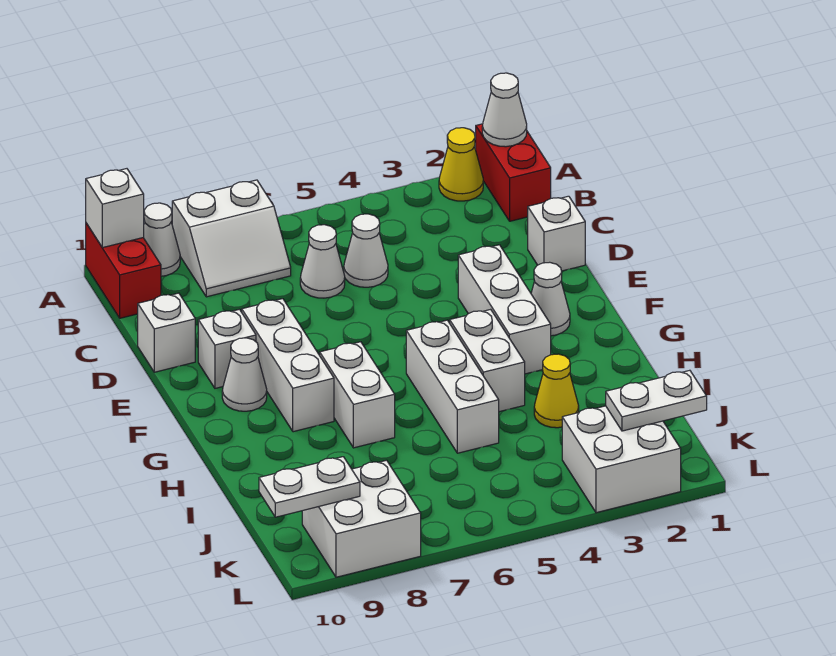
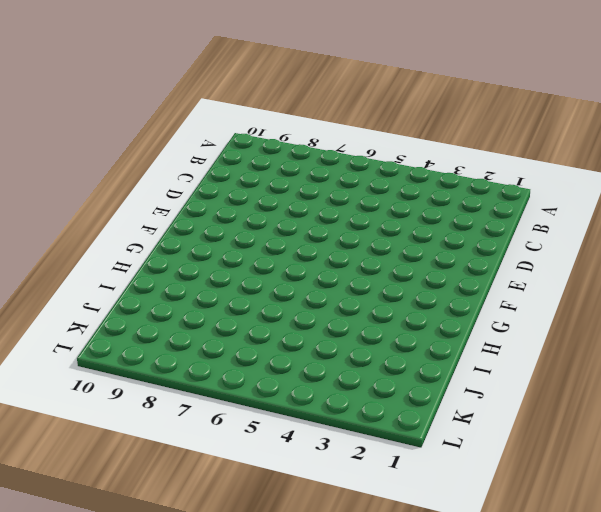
none -> red brick A1:B1 level 1
none -> yellow cone A2 level 1
none -> white slope A7:B8 level 1 top A

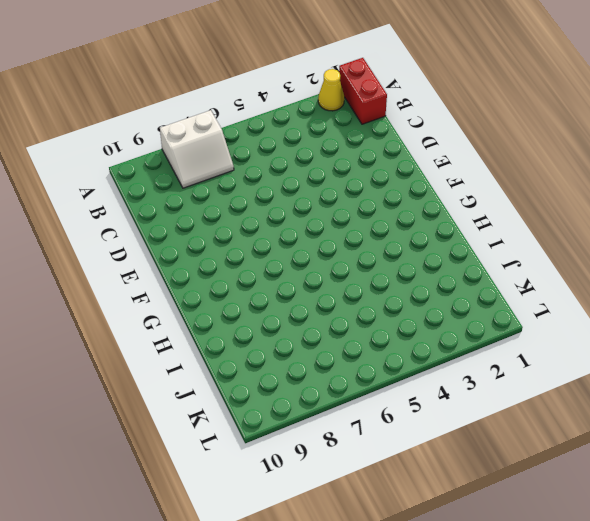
none -> white cone A9 level 1
none -> red brick A10:B10 level 1
none -> white cone C5 level 1

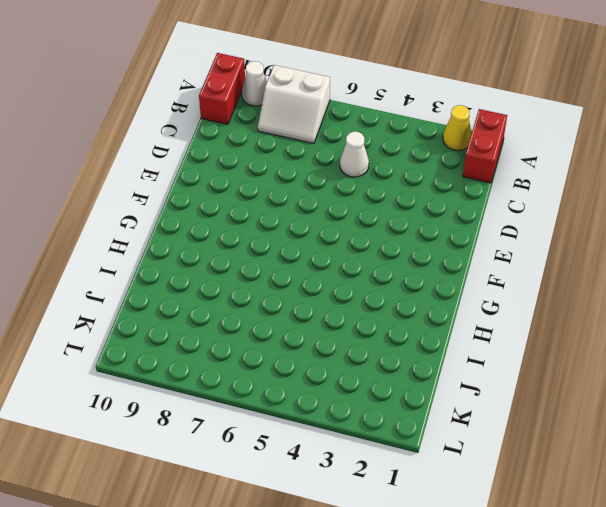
none -> white cone C6 level 1
none -> white brick D1 level 1
none -> white brick D10 level 1

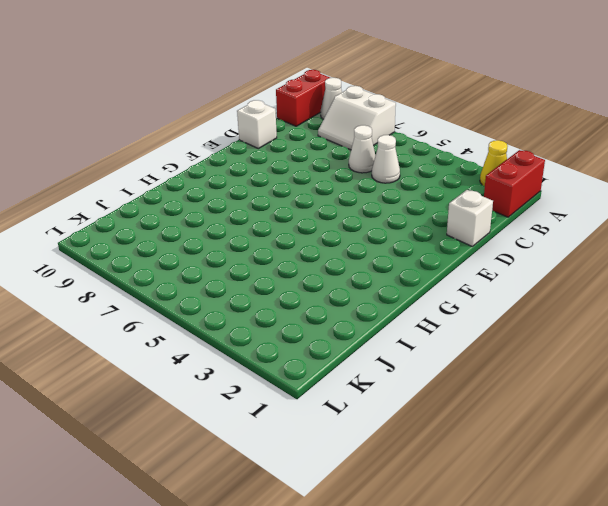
none -> white brick E3:G3 level 1
none -> white brick E8:G8 level 1
none -> white brick E9 level 1

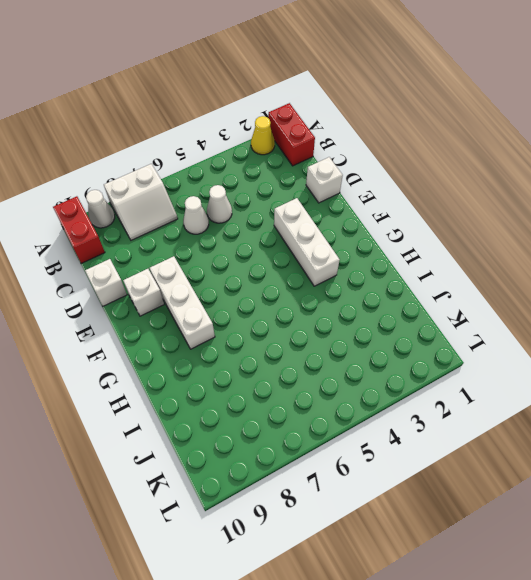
none -> white cone F2 level 1
none -> white cone F9 level 1
none -> white brick G4:H4 level 1

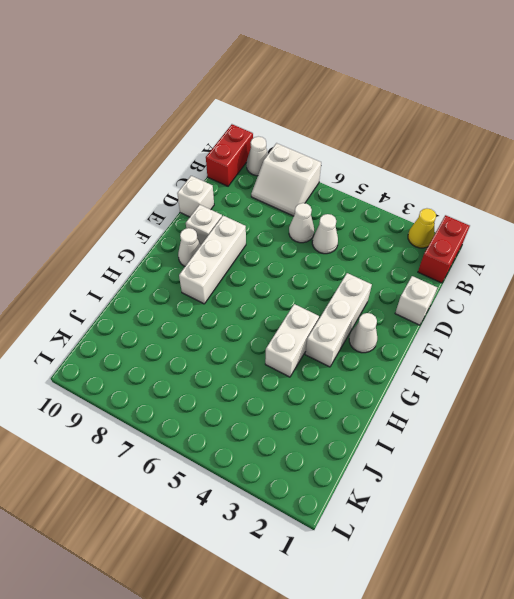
none -> white brick G5:I5 level 1
none -> white brick G7:H7 level 1
none -> yellow cone I3 level 1

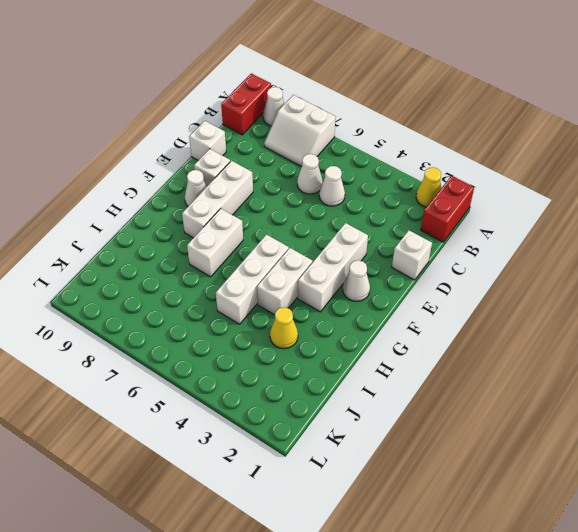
none -> white brick K2:L3 level 1
none -> white brick K8:L9 level 1
none -> white cone A1 level 2

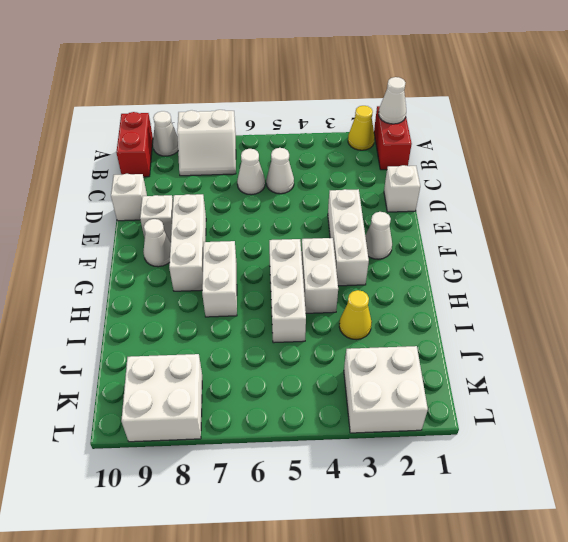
none -> white brick A10 level 2
none -> white plate K1:K2 level 2
none -> white plate K9:K10 level 2

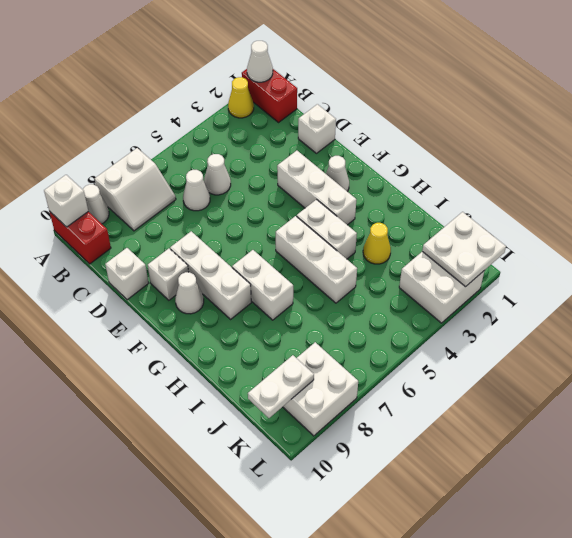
white plate K1:L2 level 2 -> white plate K1:K2 level 2

